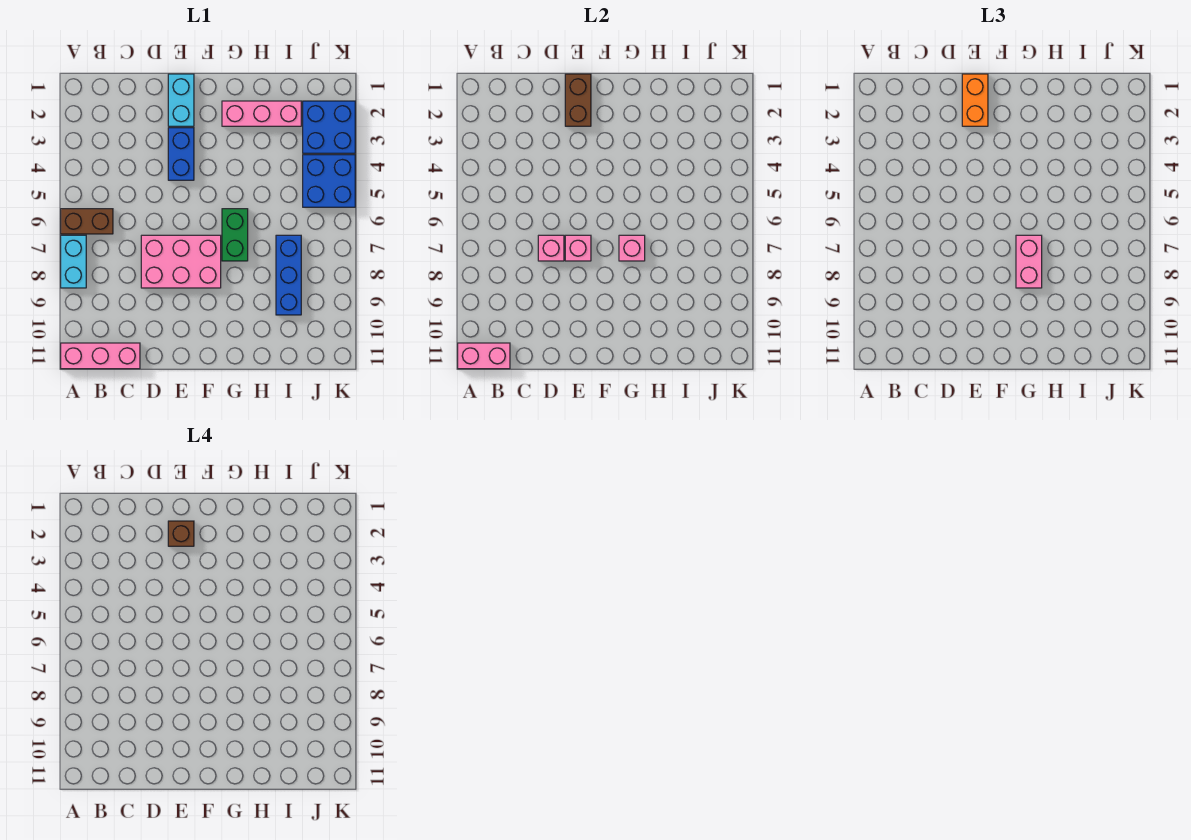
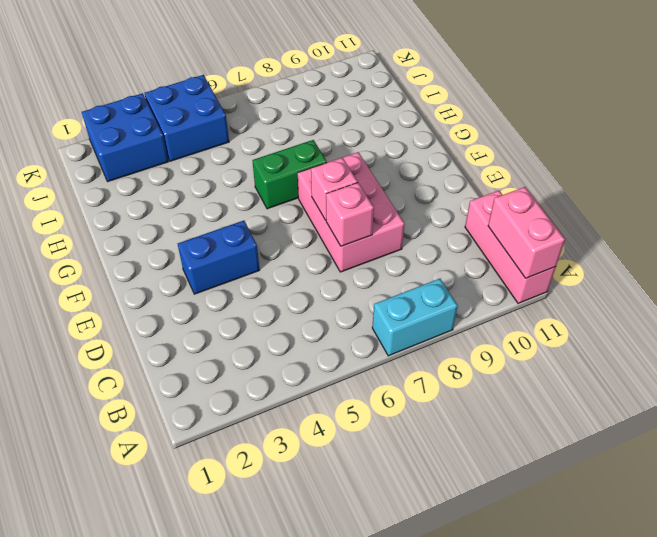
none -> brown brick A6:B6 level 1
none -> cyan brick E1:E2 level 1
none -> pink brick G2:I2 level 1

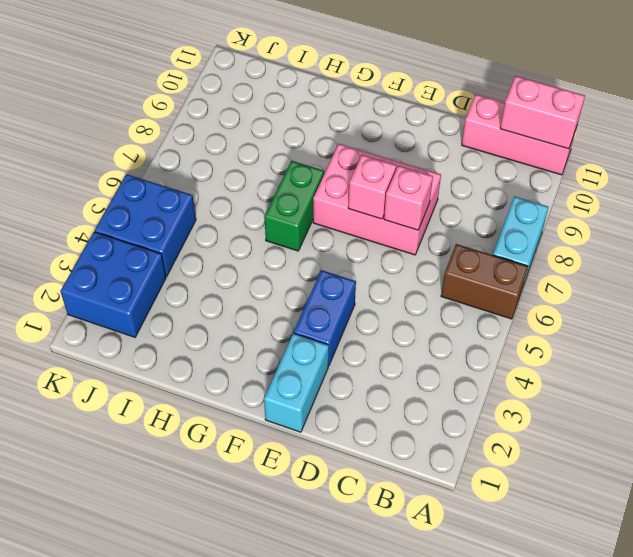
none -> pink brick G2:I2 level 1
none -> blue brick I7:I9 level 1
none -> brown brick E1:E2 level 2

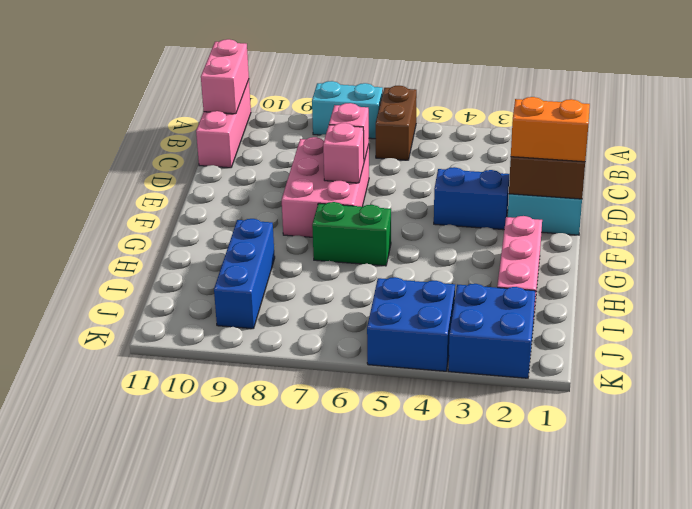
blue brick H9:J9 level 1 -> blue brick I7:I9 level 1
none -> pink brick G7 level 2
none -> pink brick G7:G8 level 3
none -> brown brick E2 level 4

